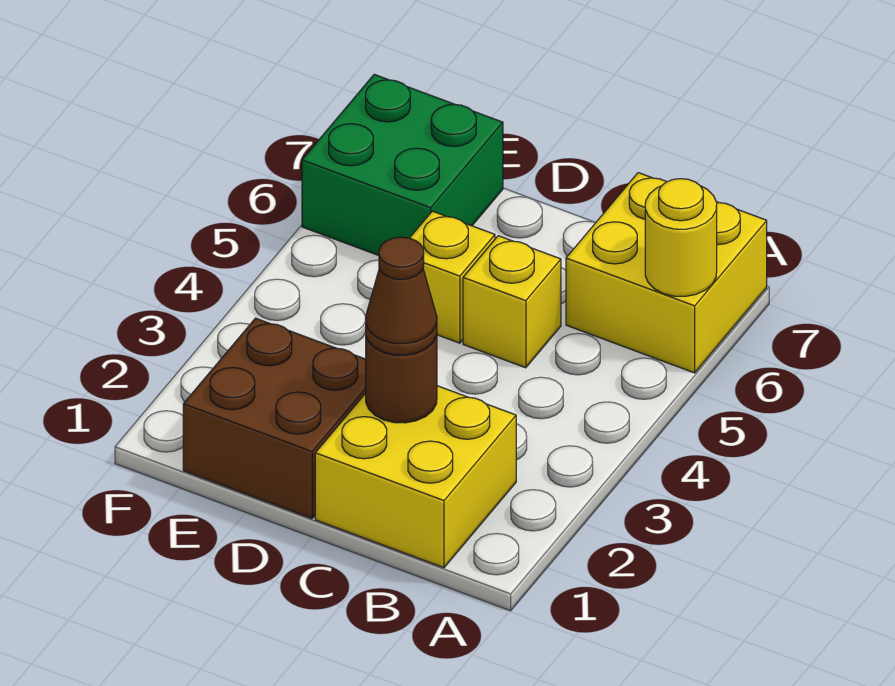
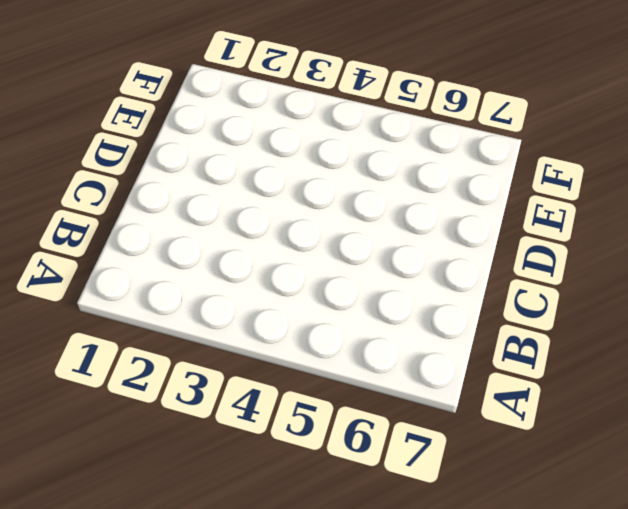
none -> yellow brick A6:B7 level 1
none -> yellow brick B1:C2 level 1

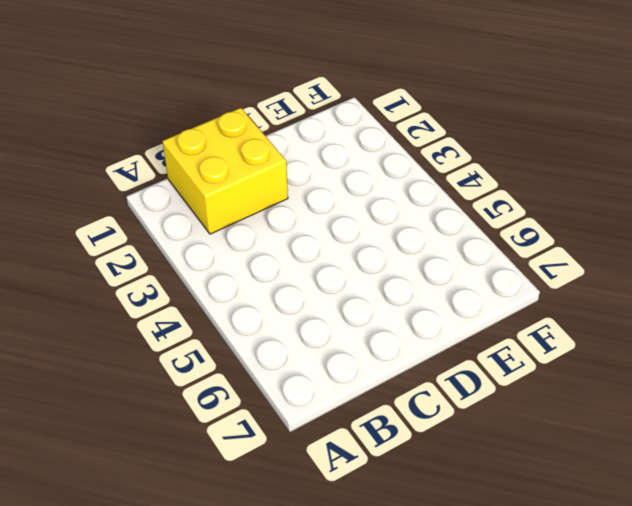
none -> yellow brick A6:B7 level 1
none -> yellow brick C5 level 1

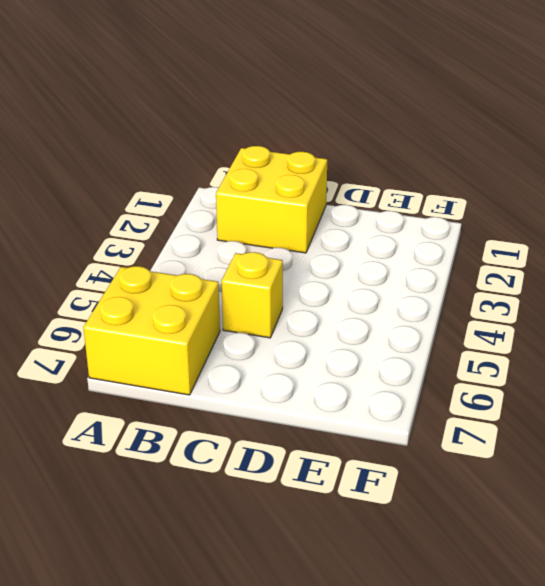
none -> brown brick D1:E2 level 1
none -> yellow brick D5 level 1

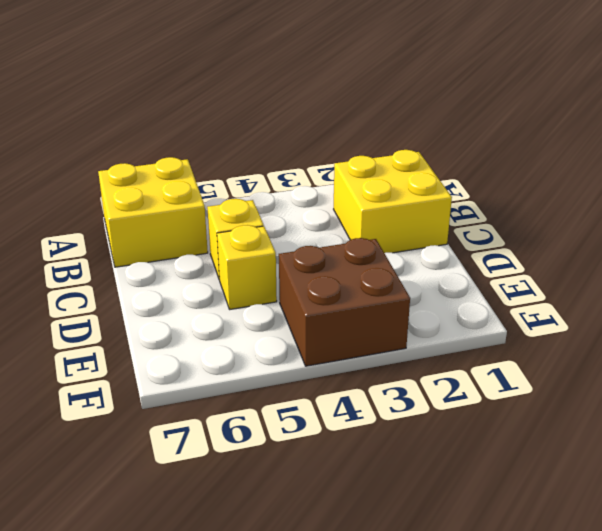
brown brick E3:F4 level 1 -> brown brick D1:E2 level 1
none -> green brick E6:F7 level 1
none -> yellow round brick A6 level 2

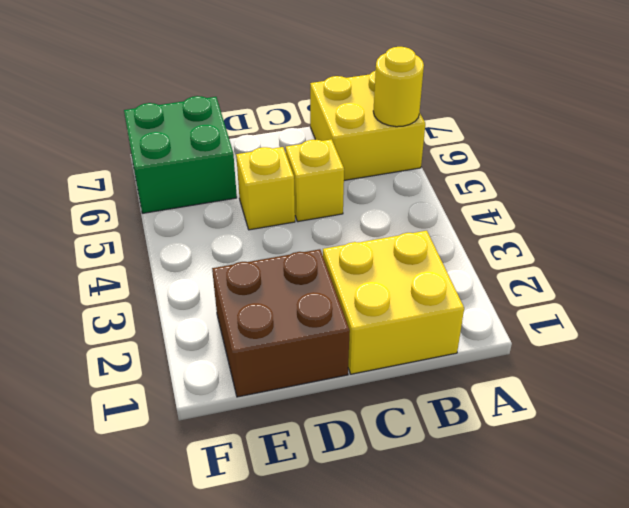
none -> brown round brick C2 level 2
none -> brown cone C2 level 3

